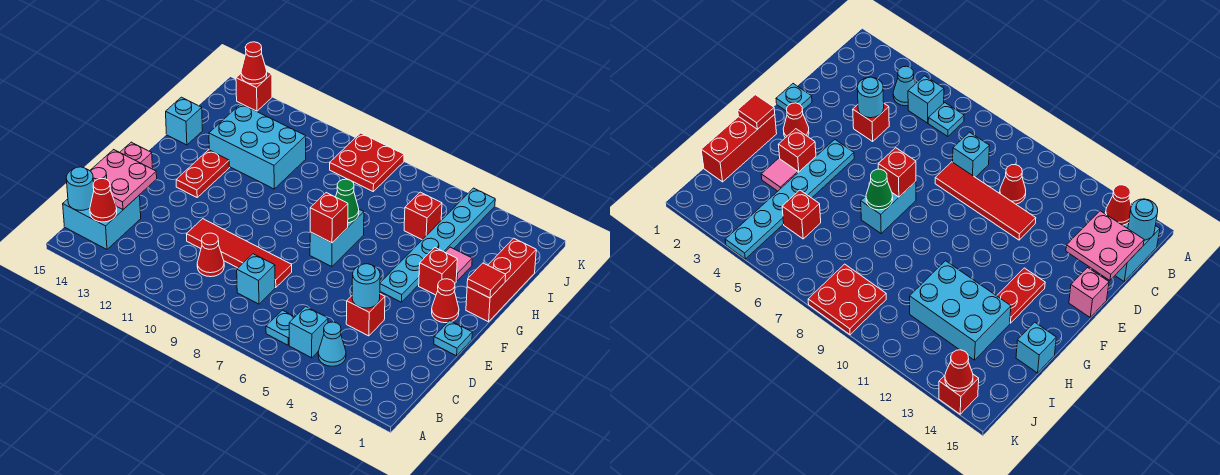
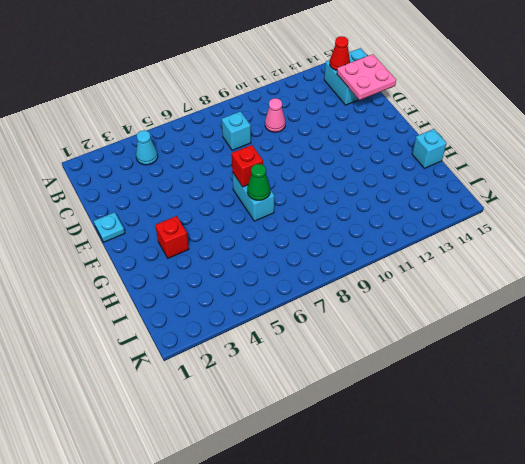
pink cone C10 level 1 -> red cone C10 level 1
none -> cyan brick B5 level 1
none -> cyan plate B6 level 1
none -> red brick D4 level 1
none -> red tile D8:D11 level 1

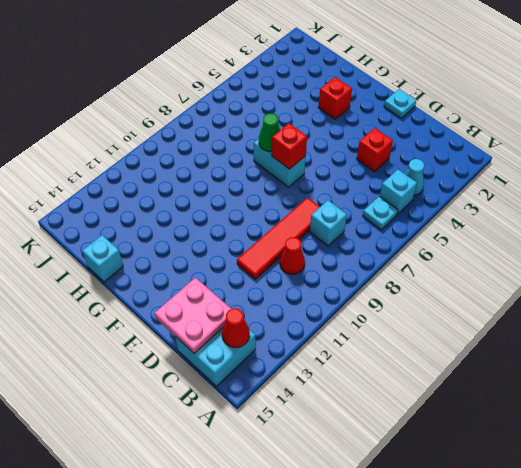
none -> pink brick E15 level 1
none -> red cone F2 level 1
none -> cyan plate F4:K4 level 1
none -> red plate F13:G13 level 1

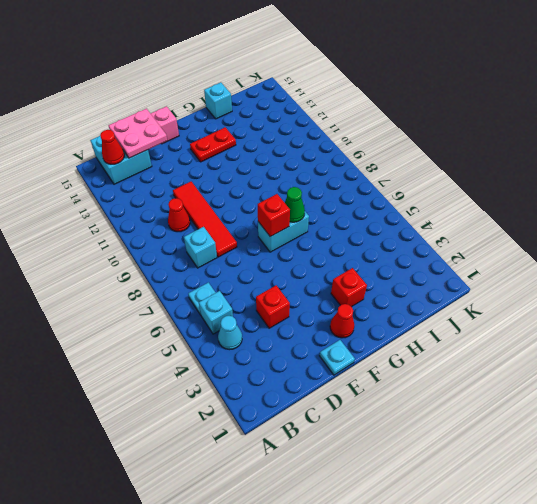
none -> cyan plate F4:K4 level 1
none -> red brick G1:I1 level 1
none -> pink tile H3 level 1
none -> cyan brick H11:I13 level 1

